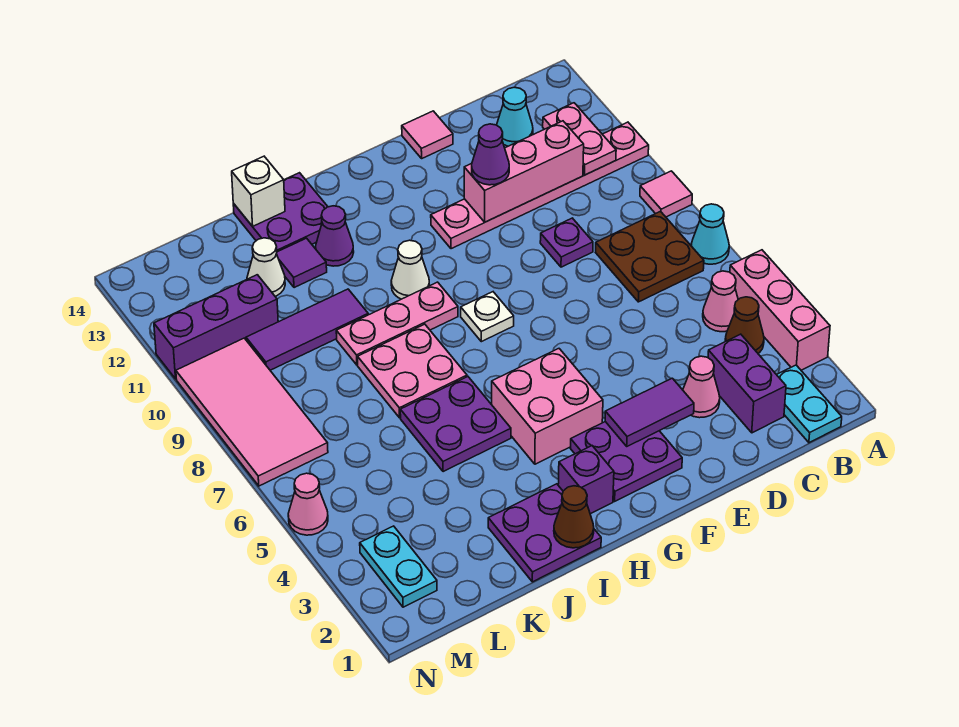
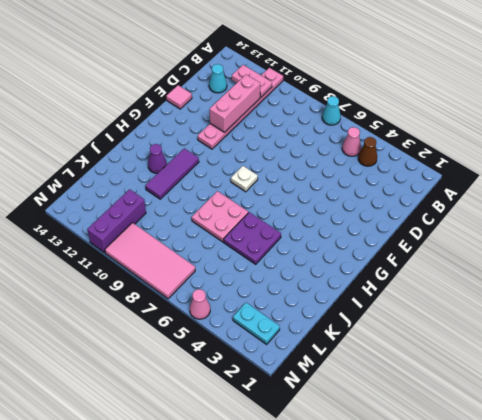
purple tile H11:J11 level 1 -> purple tile J10:L10 level 1
none -> pink brick A3:A5 level 1
none -> pink tile A9 level 1
none -> cyan plate B1:B2 level 1
none -> brown plate B7:C8 level 1

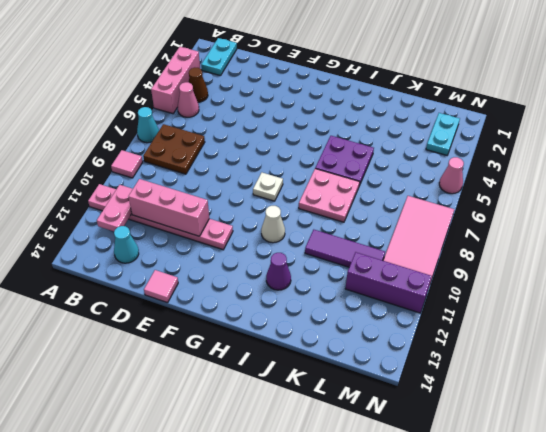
none -> purple brick C2:C3 level 1
none -> pink cone D3 level 1
none -> purple plate D9 level 1
none -> purple plate F2:G3 level 1

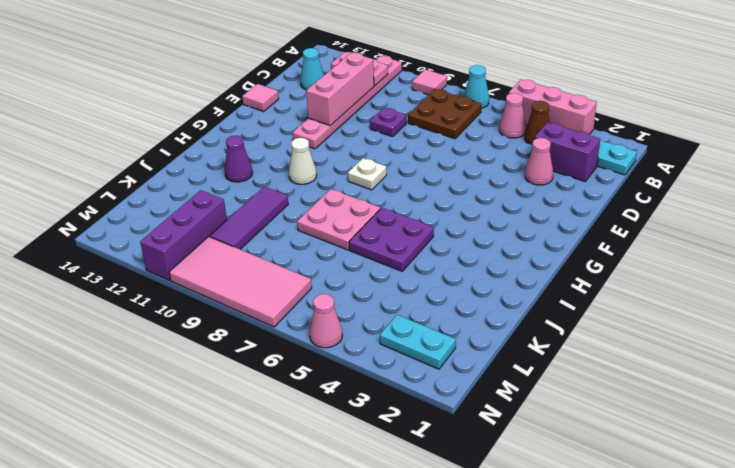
none -> purple plate F2:G3 level 1
none -> pink brick G4:H5 level 1
none -> purple brick H2 level 1
none -> pink plate H9:J9 level 1

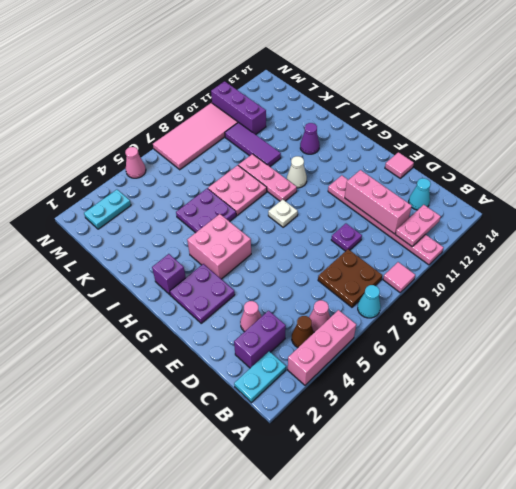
none -> purple plate I1:J2 level 1
none -> purple plate I13:J14 level 1
none -> purple tile J12 level 1
none -> white cone K12 level 1

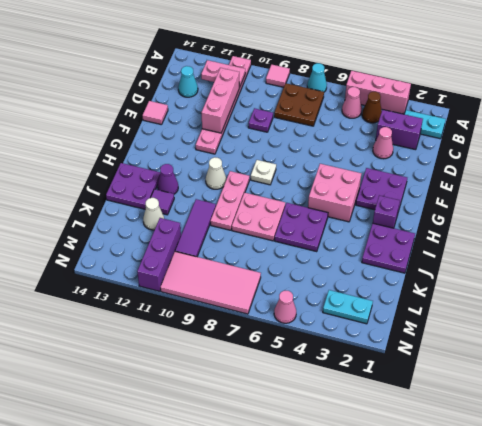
none -> purple tile E3:F3 level 2
none -> brown cone I1 level 2
none -> white brick J14 level 2
none -> purple cone E11 level 3

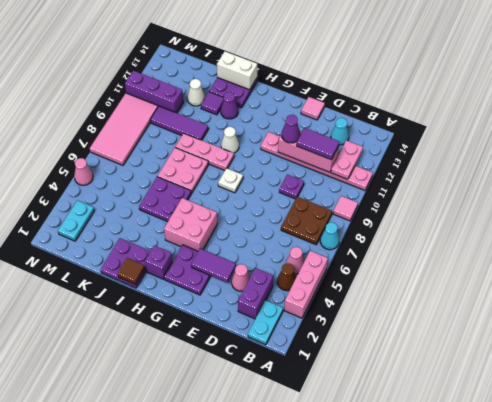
purple tile C11:D11 level 3 -> none
brown tile I1 level 2 -> brown cone I1 level 2
white brick I14:J14 level 2 -> white brick J14 level 2

